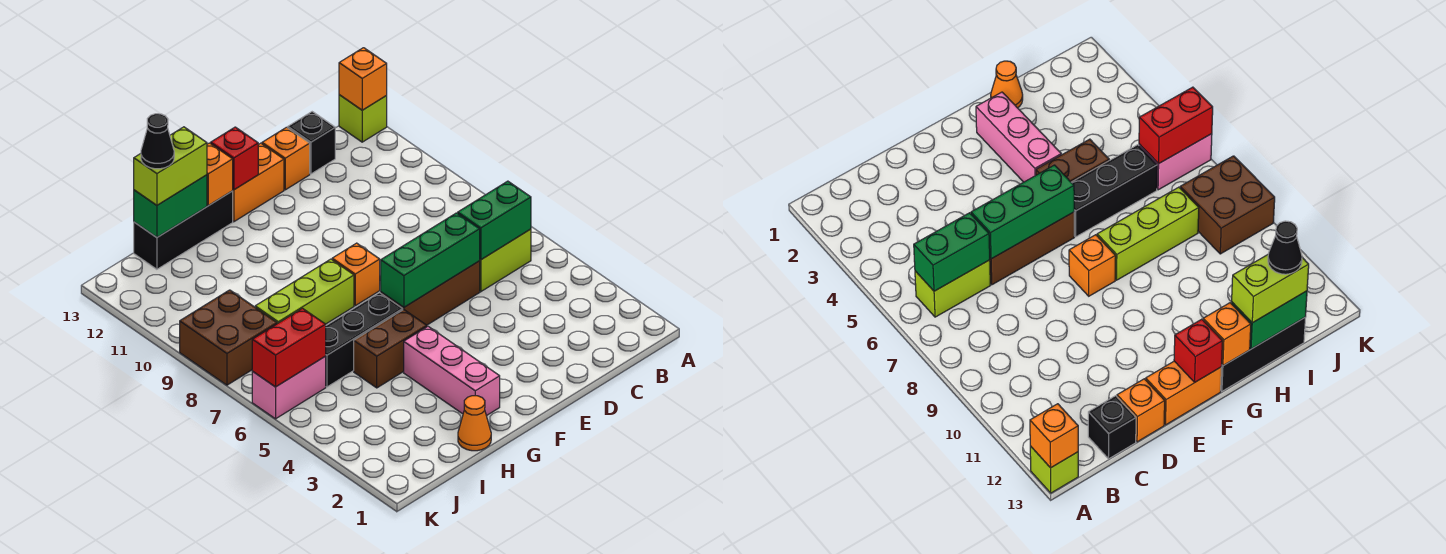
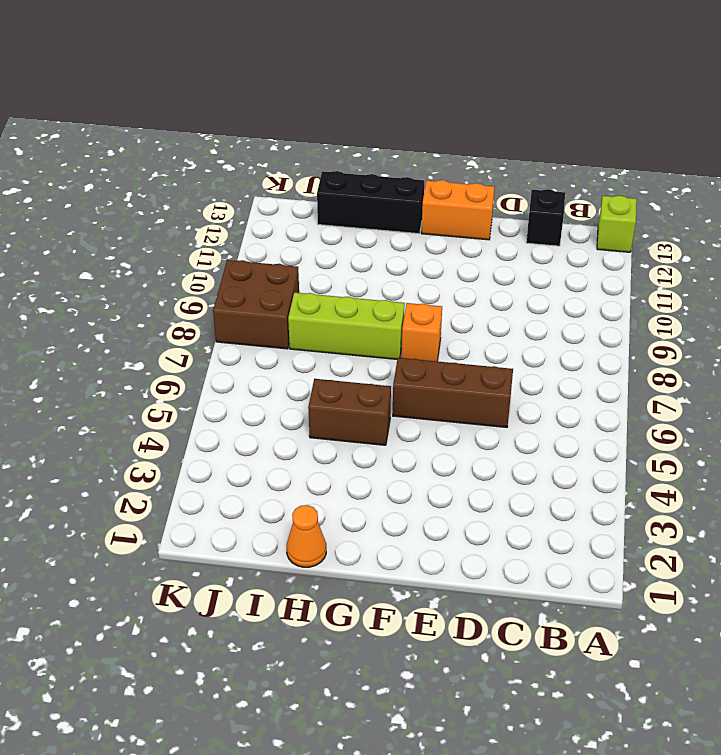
none -> lime brick B6:C6 level 1
none -> orange brick D13 level 1
none -> pink brick G2:G4 level 1

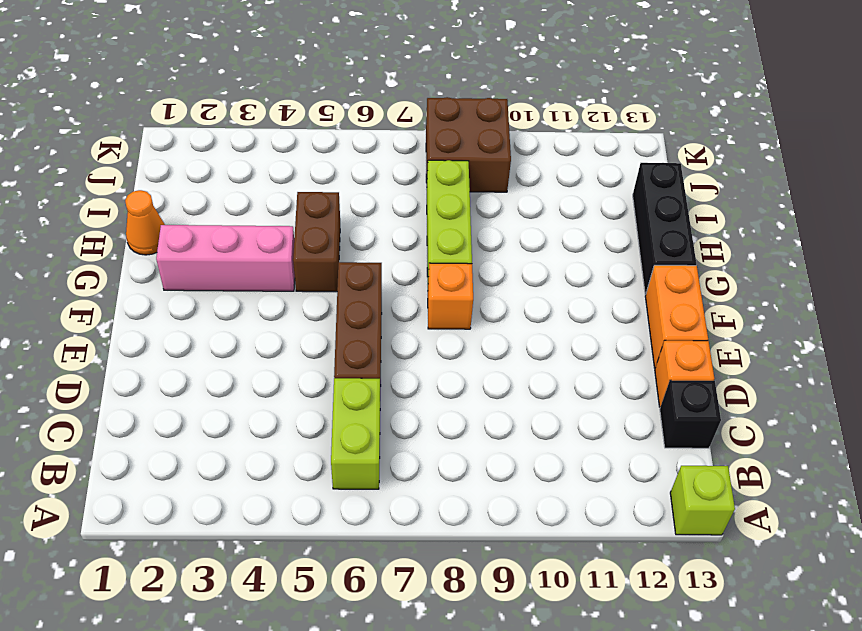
none -> black brick G6:I6 level 1
none -> pink brick J6:K6 level 1
none -> orange brick A13 level 2

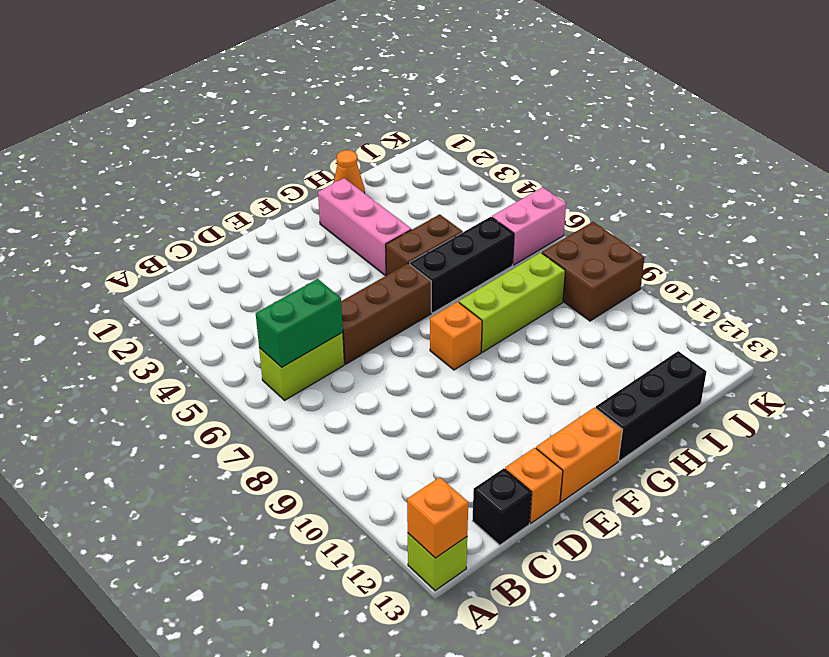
none -> green brick D6:F6 level 2
none -> red brick F13 level 2
none -> orange brick G13 level 2

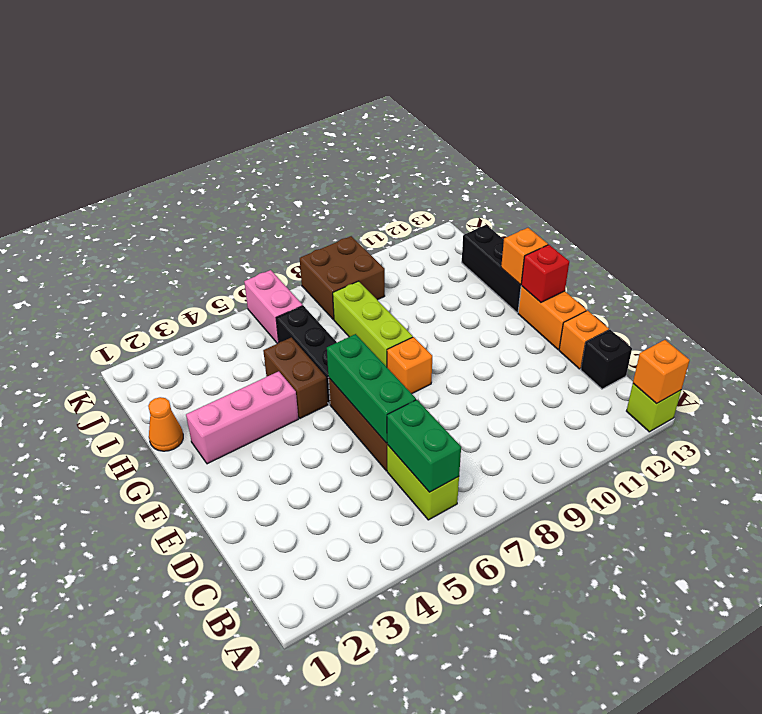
none -> green brick H13:I13 level 2
none -> red brick J6:K6 level 2
none -> lime brick H13:I13 level 3

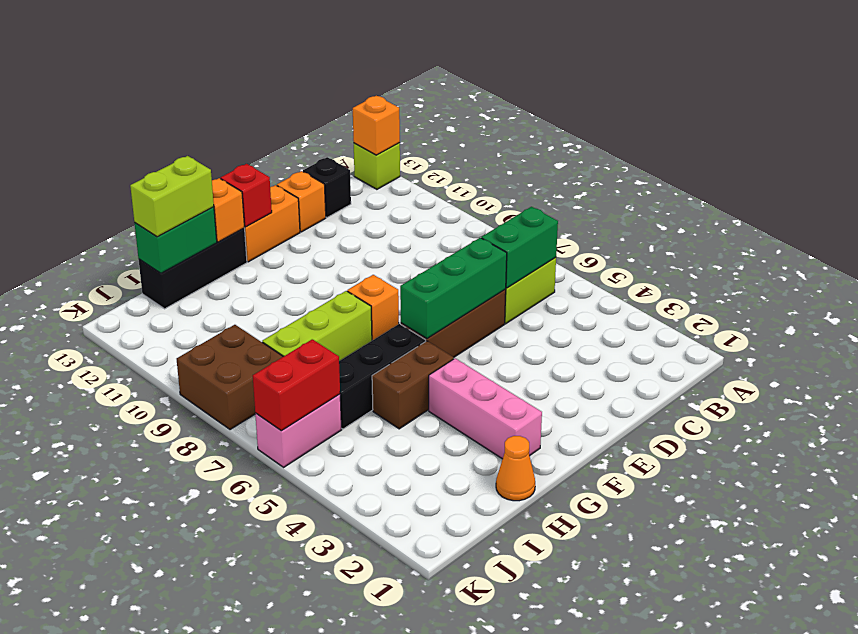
none -> black cone I13 level 4

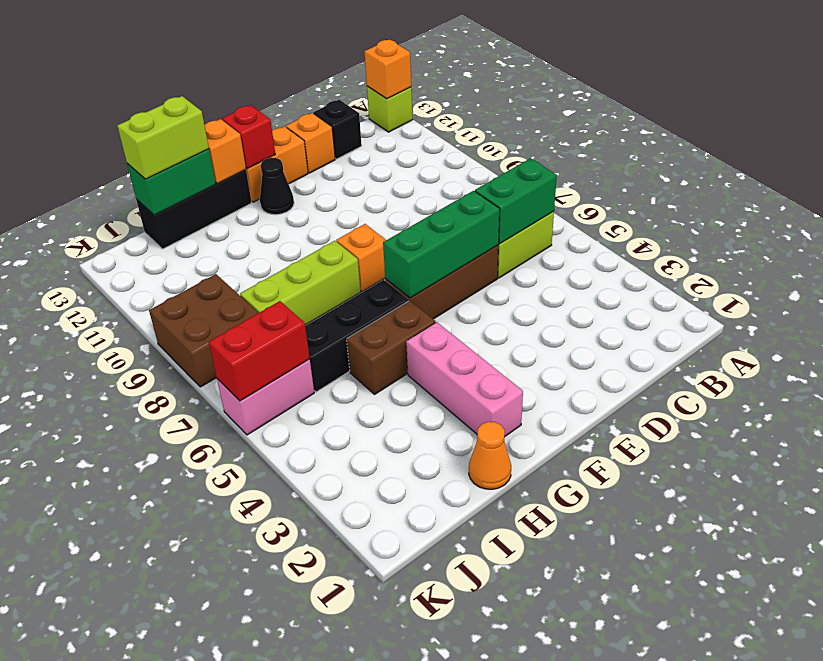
black cone F12 level 1 -> black cone I13 level 4

